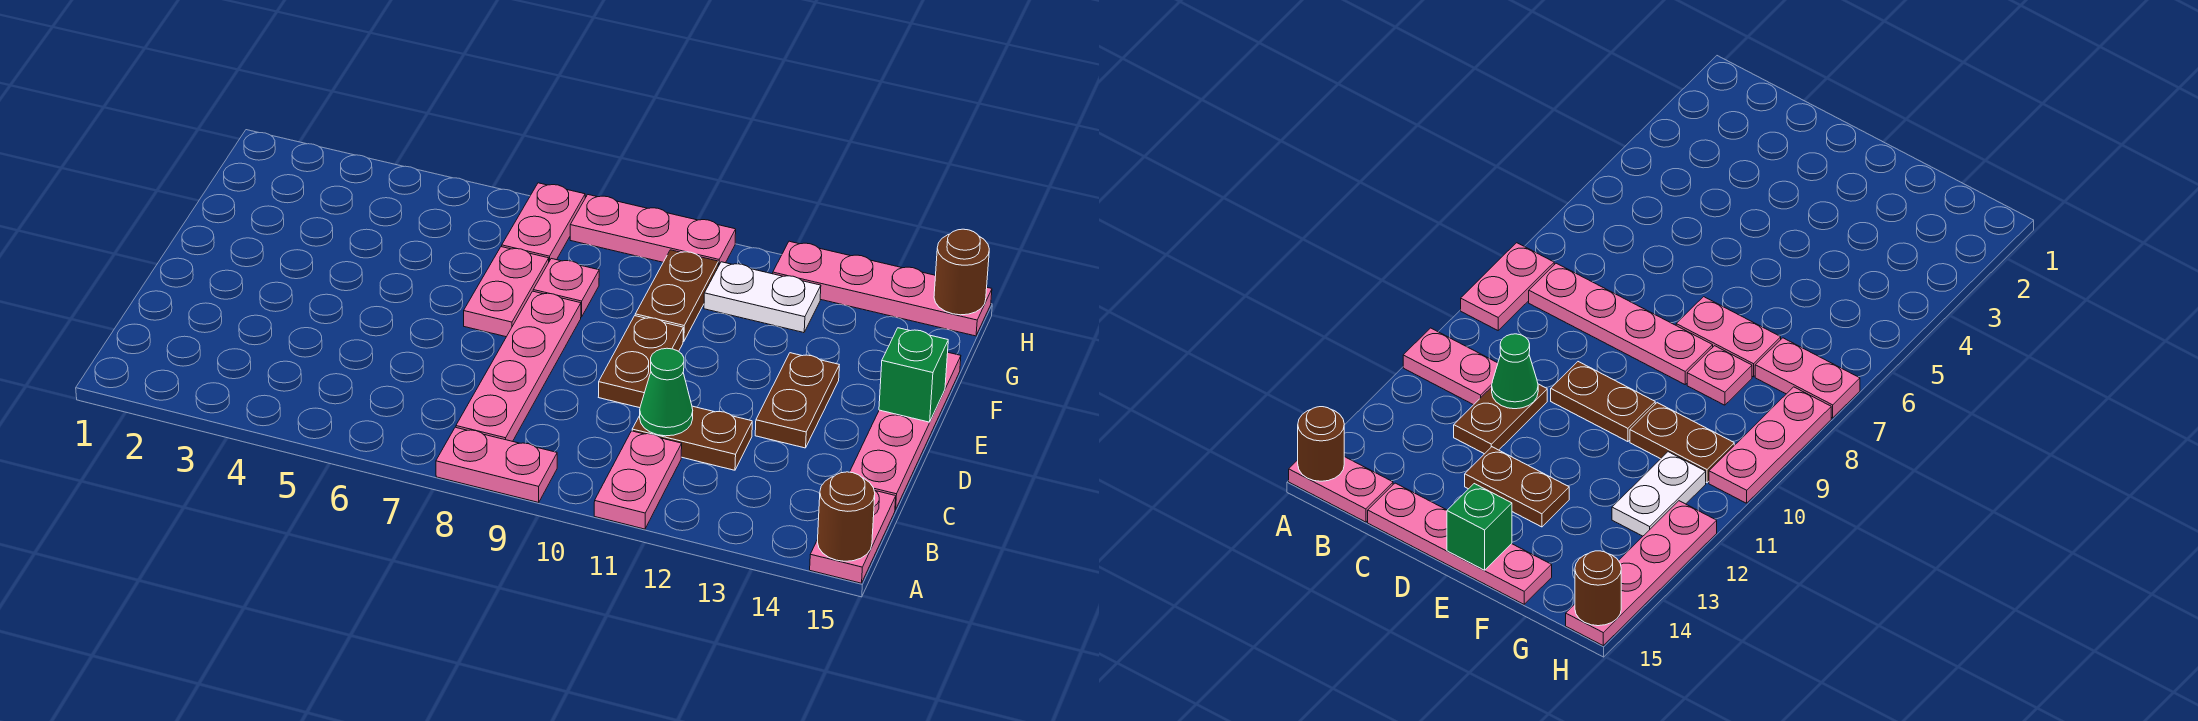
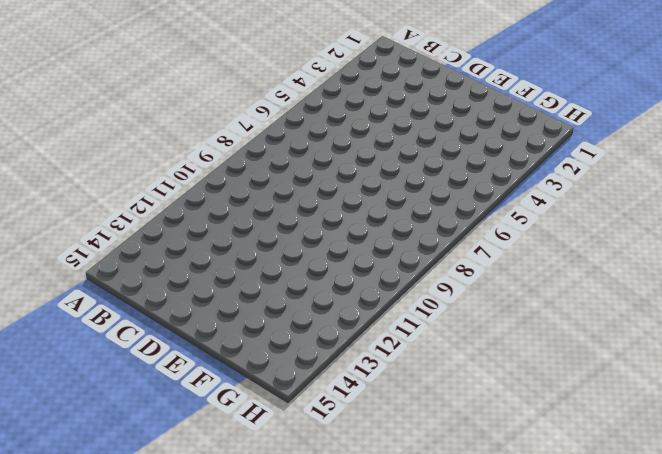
none -> pink plate A8:A9 level 1
none -> pink plate A11:B11 level 1
none -> pink plate A15:B15 level 1

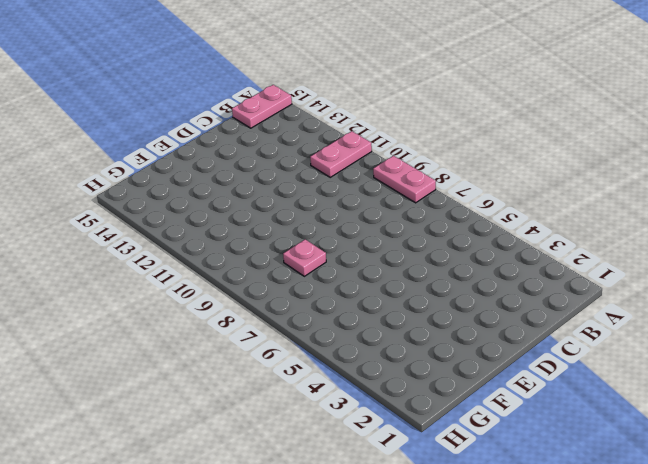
none -> pink plate B8:E8 level 1
none -> brown plate C11:C12 level 1
none -> pink plate C15:F15 level 1

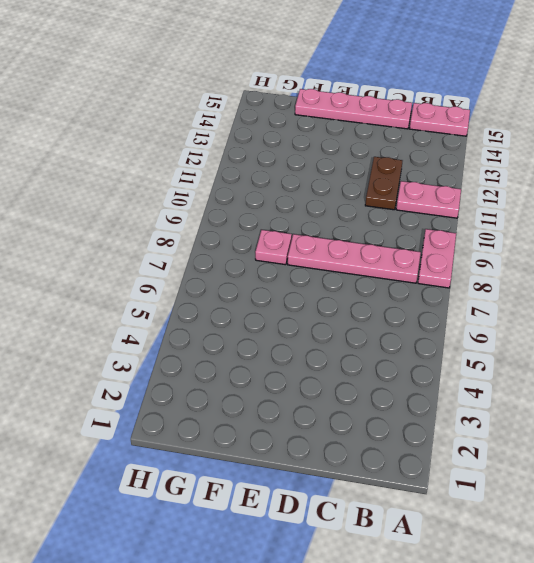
none -> brown plate D10:E10 level 1
none -> brown plate D13:E13 level 1
none -> pink plate E7:F7 level 1

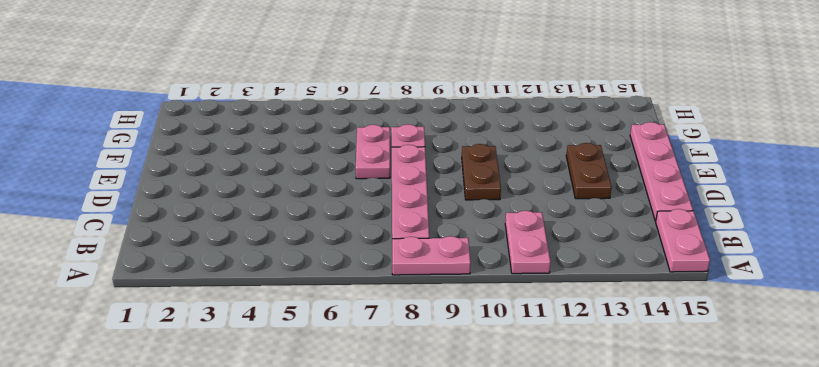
none -> brown plate C11:C12 level 1
none -> brown plate F10:G10 level 1
none -> pink plate G7:H7 level 1

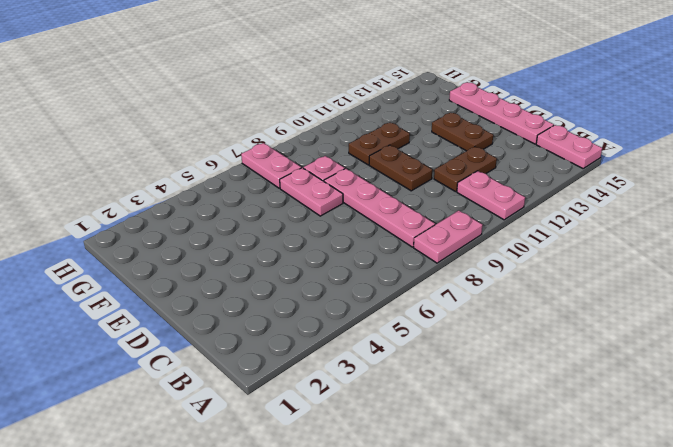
brown plate F10:F11 level 1 -> brown plate F10:G10 level 1
none -> white plate G11:G12 level 1
none -> pink plate H8:H10 level 1
none -> pink plate H12:H15 level 1

